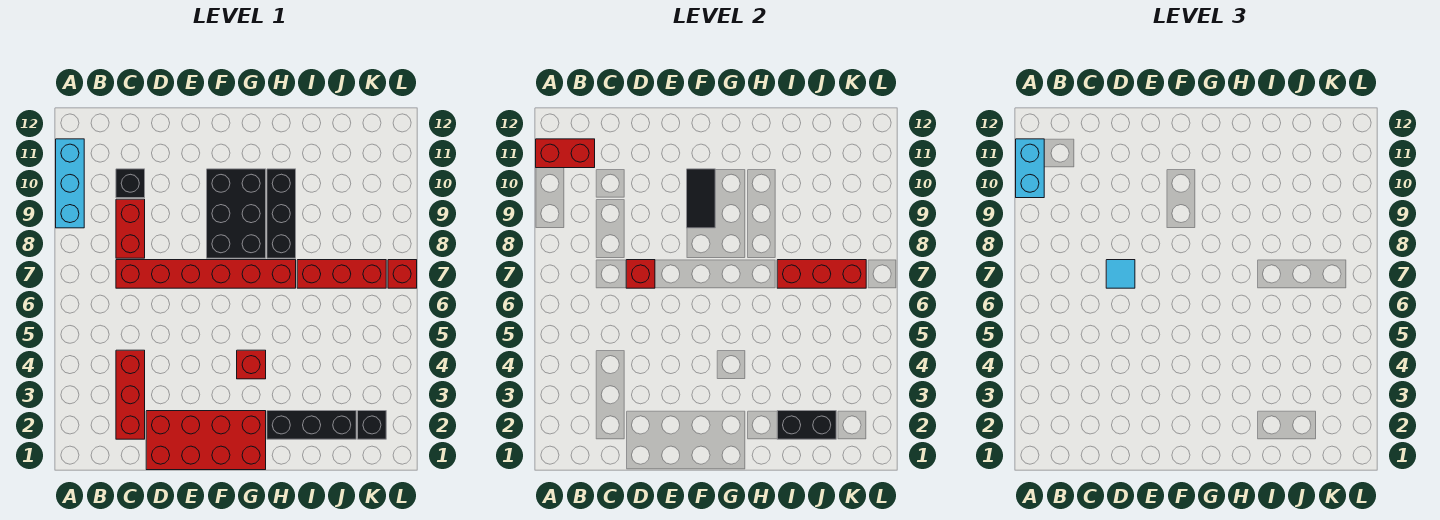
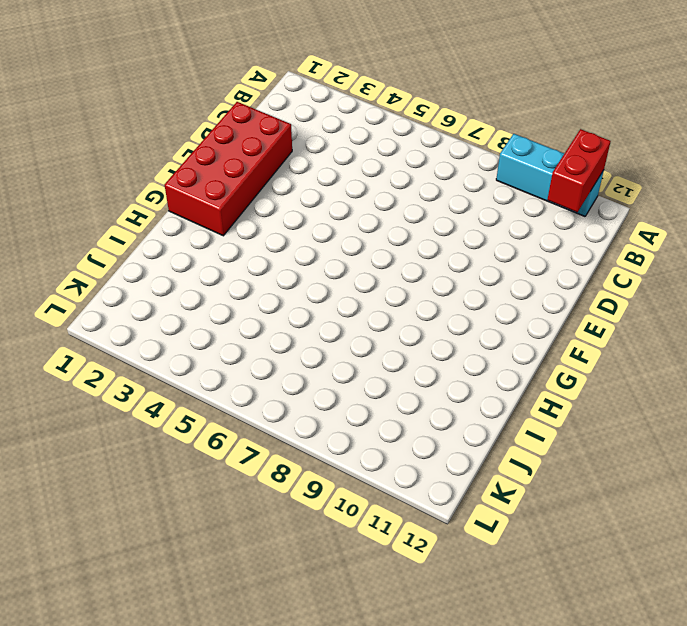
none -> red brick C2:C4 level 1
none -> red brick C7:H7 level 1
none -> red brick C8:C9 level 1

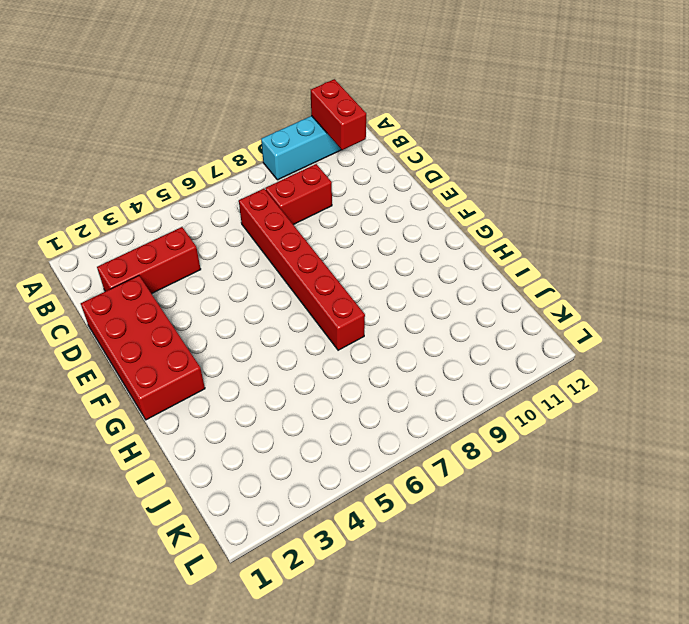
none -> black brick C10 level 1
none -> black brick F8:G10 level 1
none -> red brick G4 level 1

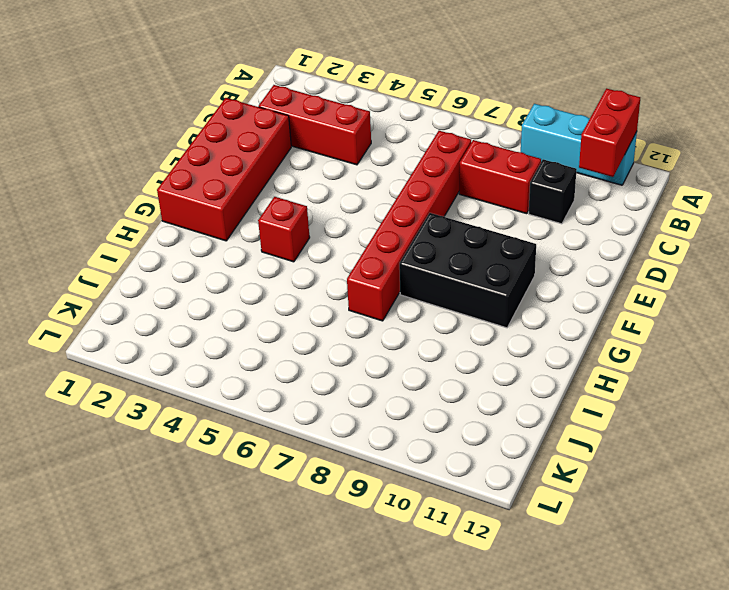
none -> black brick H2:J2 level 1
none -> black brick H8:H10 level 1
none -> red brick I7:K7 level 1

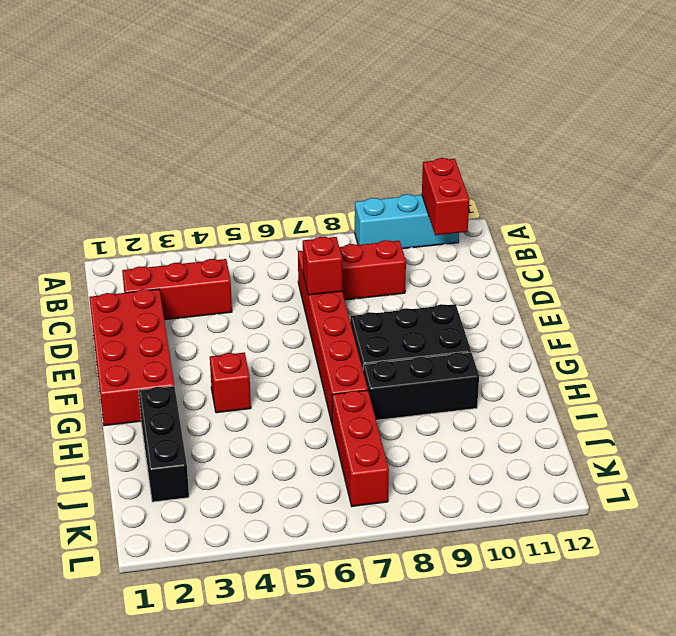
none -> black brick C10 level 1
none -> black brick K2 level 1
none -> red brick L7 level 1

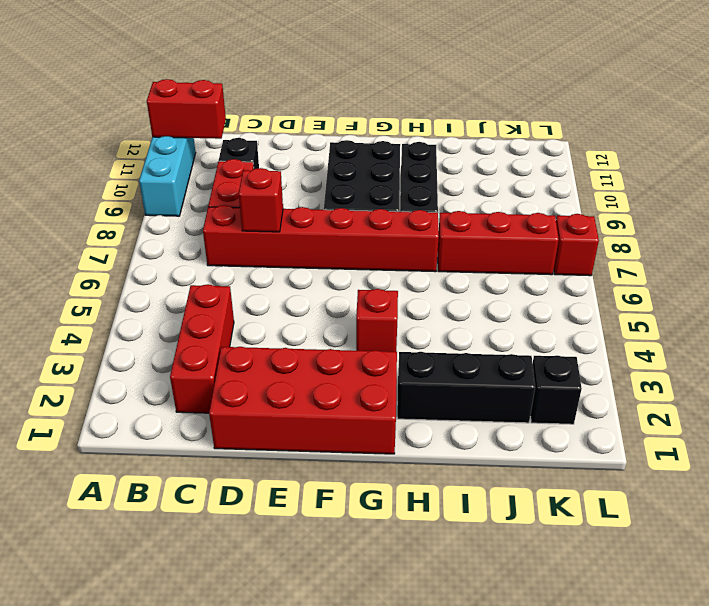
none -> black tile F9:F10 level 2
none -> black brick I2:J2 level 2
none -> red brick I7:K7 level 2

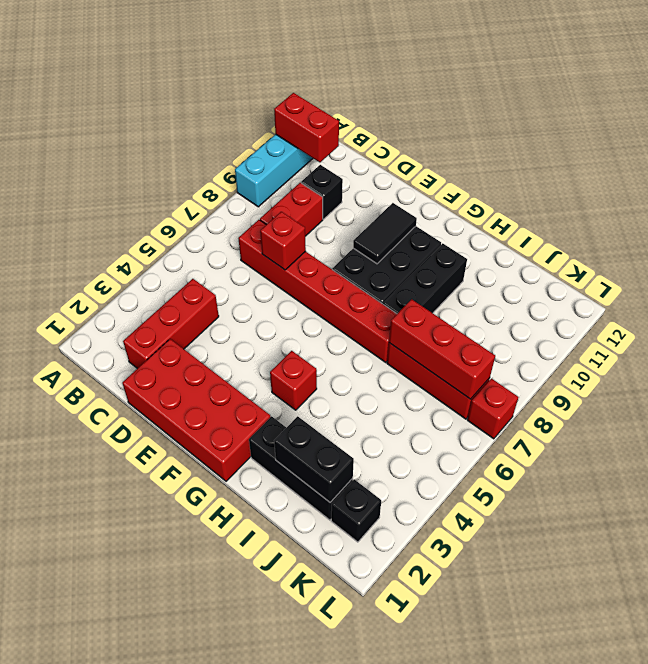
none -> cyan brick A10:A11 level 3
none -> cyan tile D7 level 3

